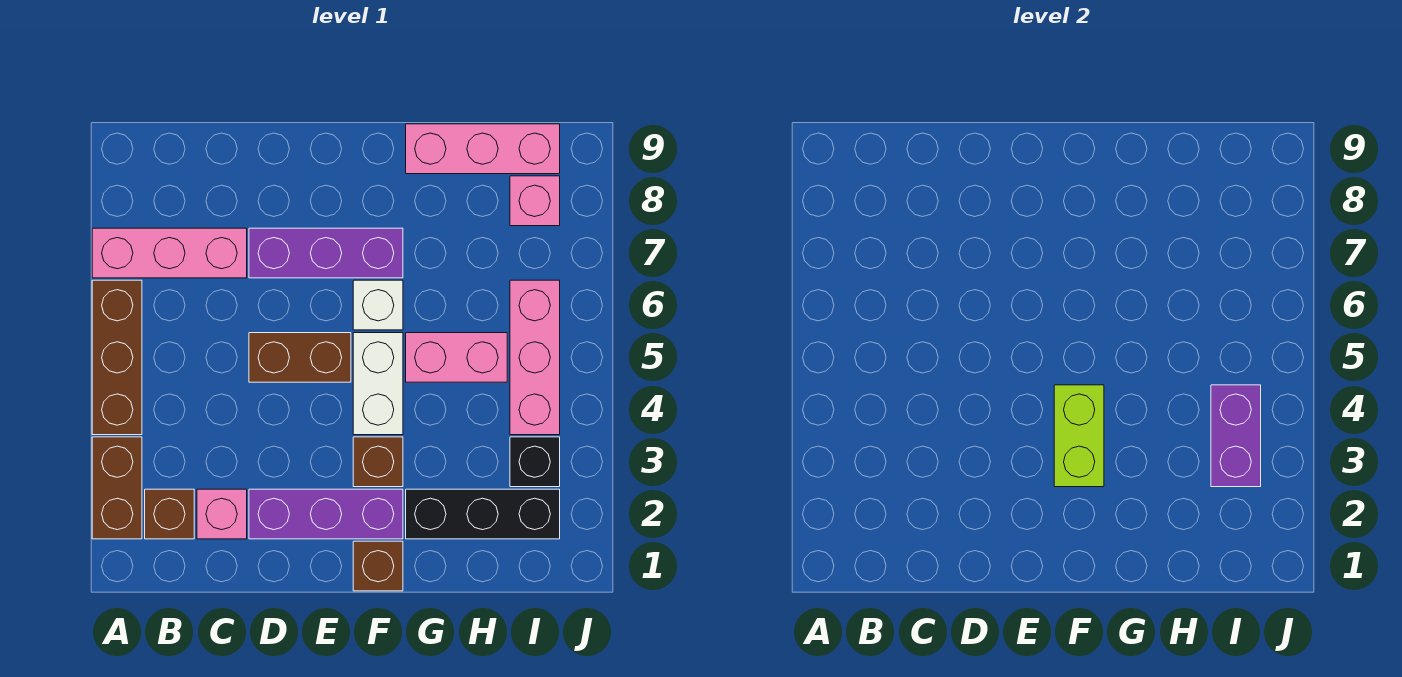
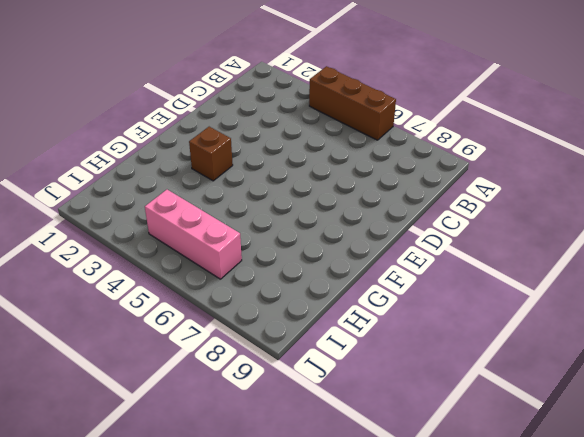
none -> brown brick A2:A3 level 1
none -> pink brick A7:C7 level 1
none -> brown brick B2 level 1

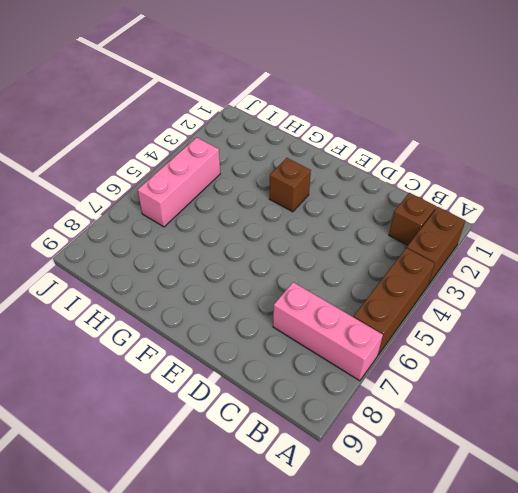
none -> pink brick C2 level 1
none -> purple brick D2:F2 level 1
none -> brown brick D5:E5 level 1

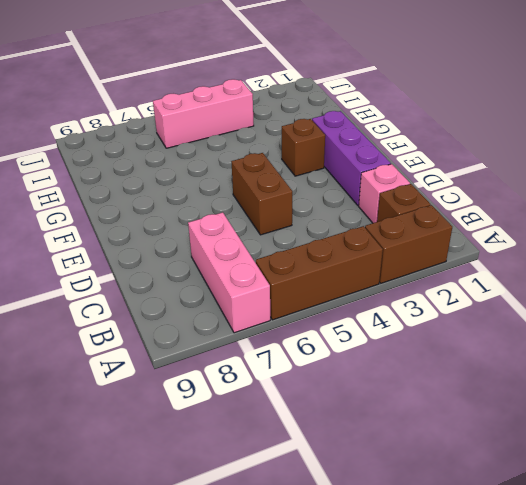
none -> purple brick D7:F7 level 1
none -> brown brick F1 level 1
none -> white brick F4:F5 level 1

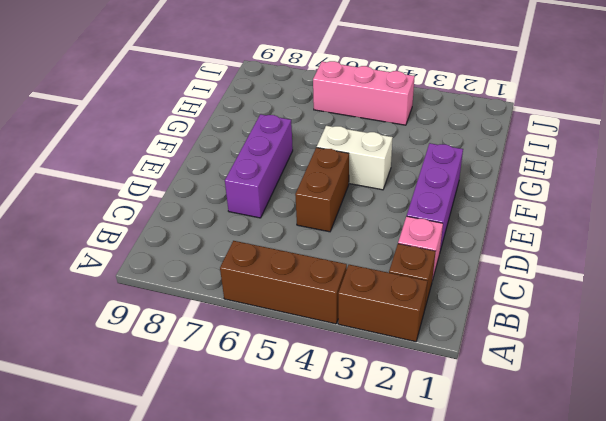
none -> pink brick A7:C7 level 1
none -> brown brick F1 level 1
none -> brown brick F3 level 1

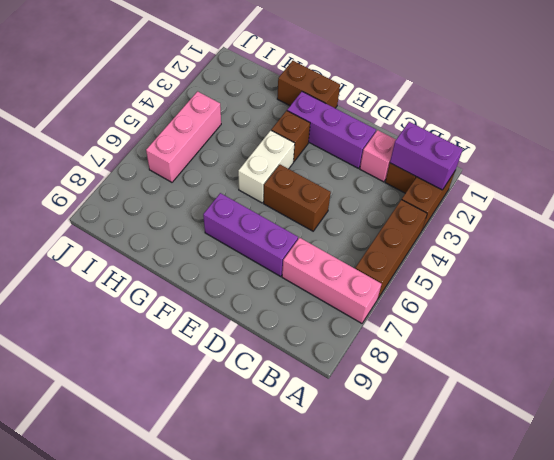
purple brick A2:B2 level 2 -> purple brick I3:I4 level 2
brown brick F1:G1 level 1 -> brown brick F1 level 1
none -> white brick F6 level 1
none -> black brick G2:I2 level 1
none -> pink brick G5:H5 level 1

